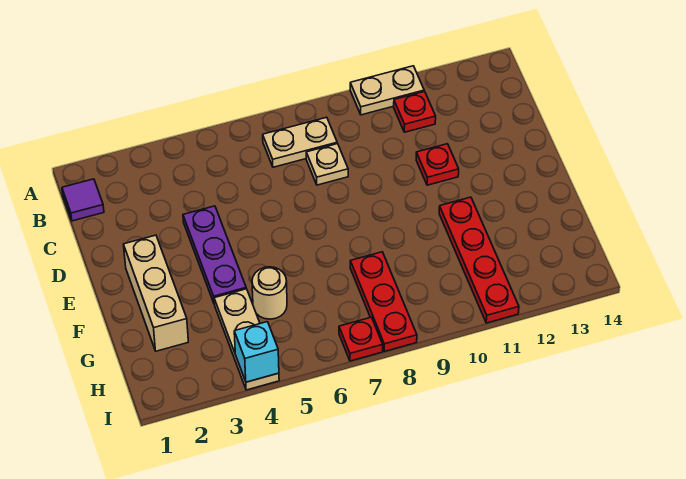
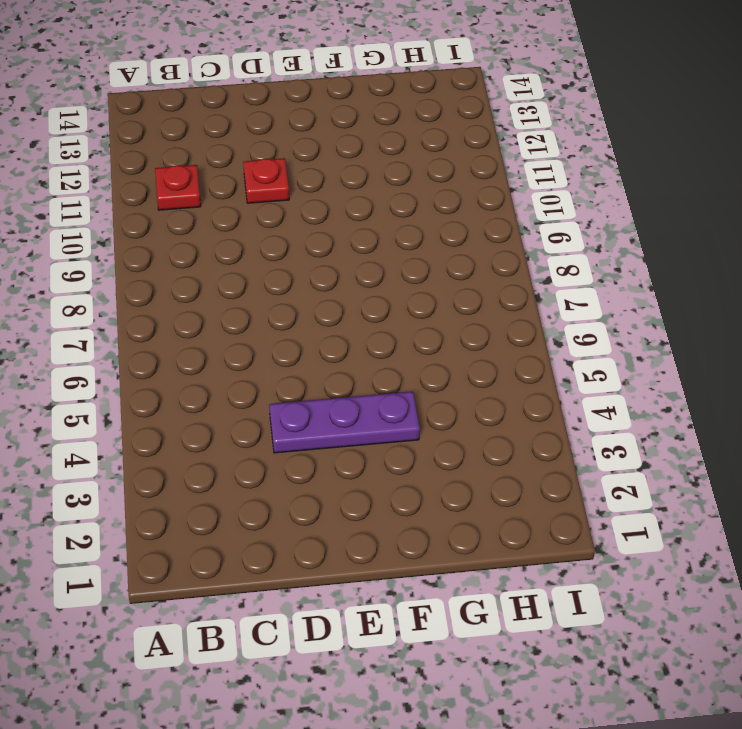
none -> tan plate A10:A11 level 1
none -> purple tile B1 level 1
none -> tan plate B7:B8 level 1

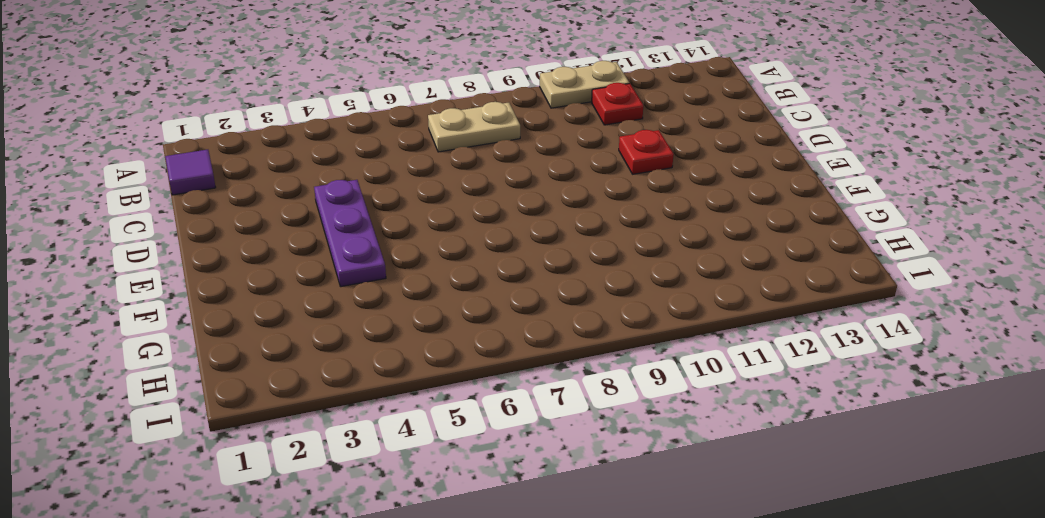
none -> tan plate C8 level 1
none -> tan brick E2:G2 level 1
none -> red plate F11:I11 level 1

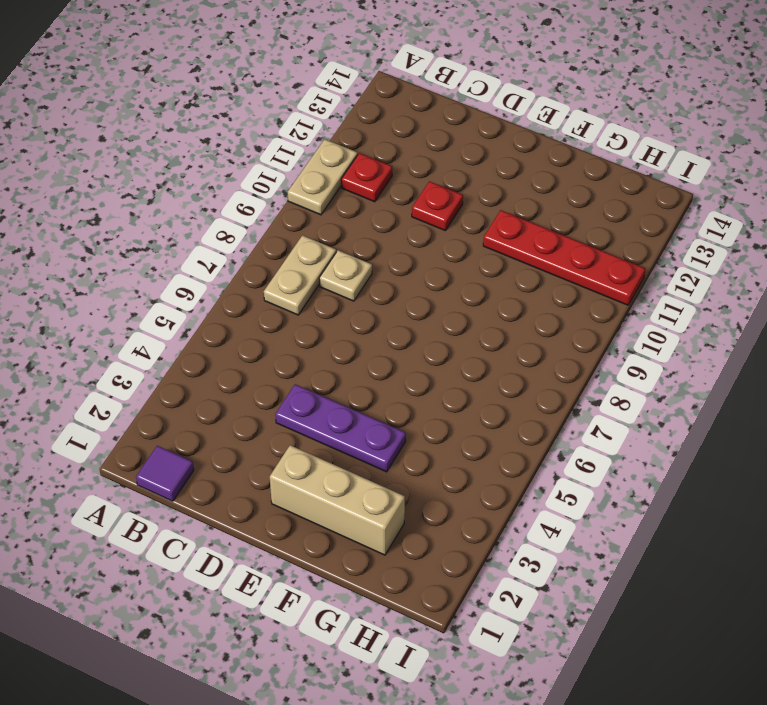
none -> tan plate G4:I4 level 1
none -> tan round brick G5 level 1
none -> red plate G8:I8 level 1

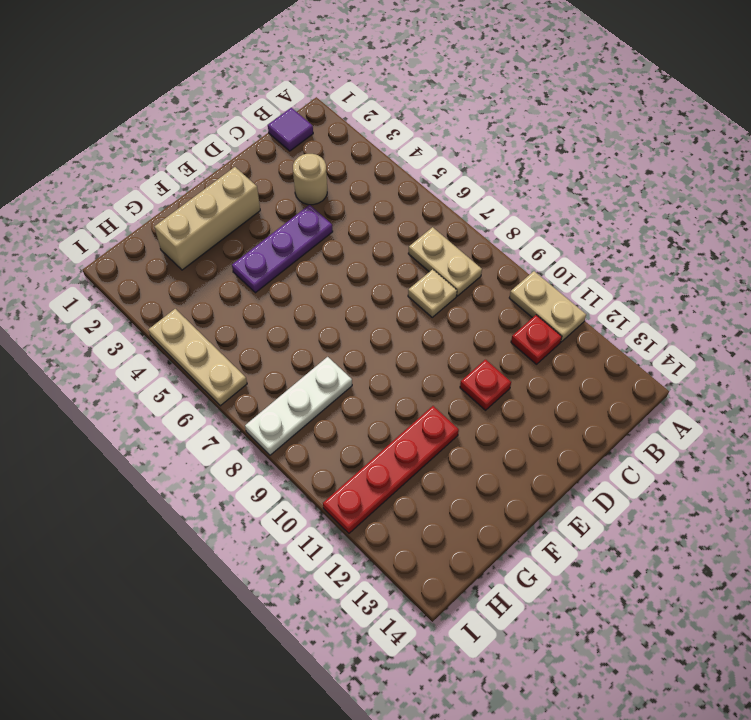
tan round brick C3 level 1 -> tan round brick G5 level 1
white plate G8:I8 level 1 -> red plate G8:I8 level 1
tan plate I4:I6 level 1 -> tan plate G4:I4 level 1
none -> red plate I7 level 1
none -> cyan brick I4 level 2

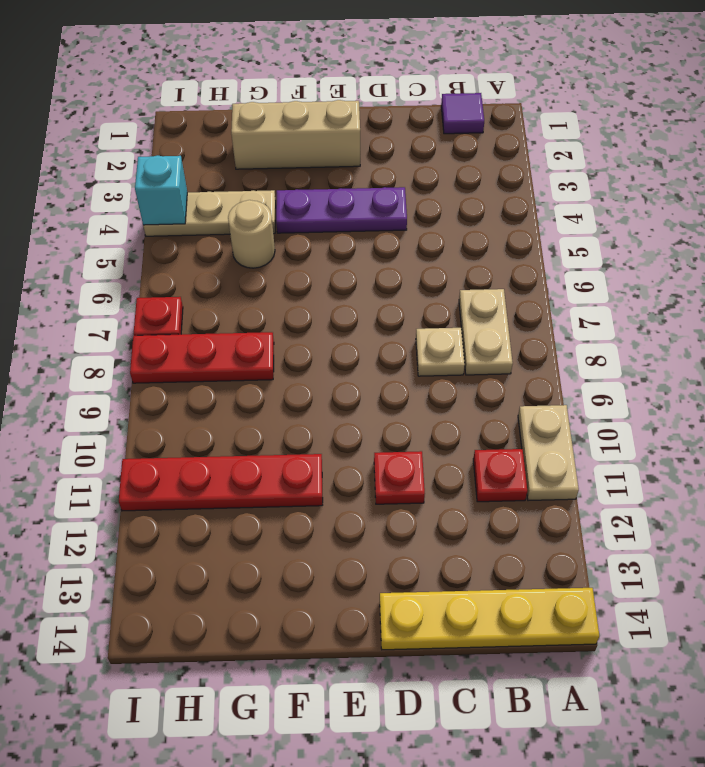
yellow plate A14:D14 level 1 -> none

